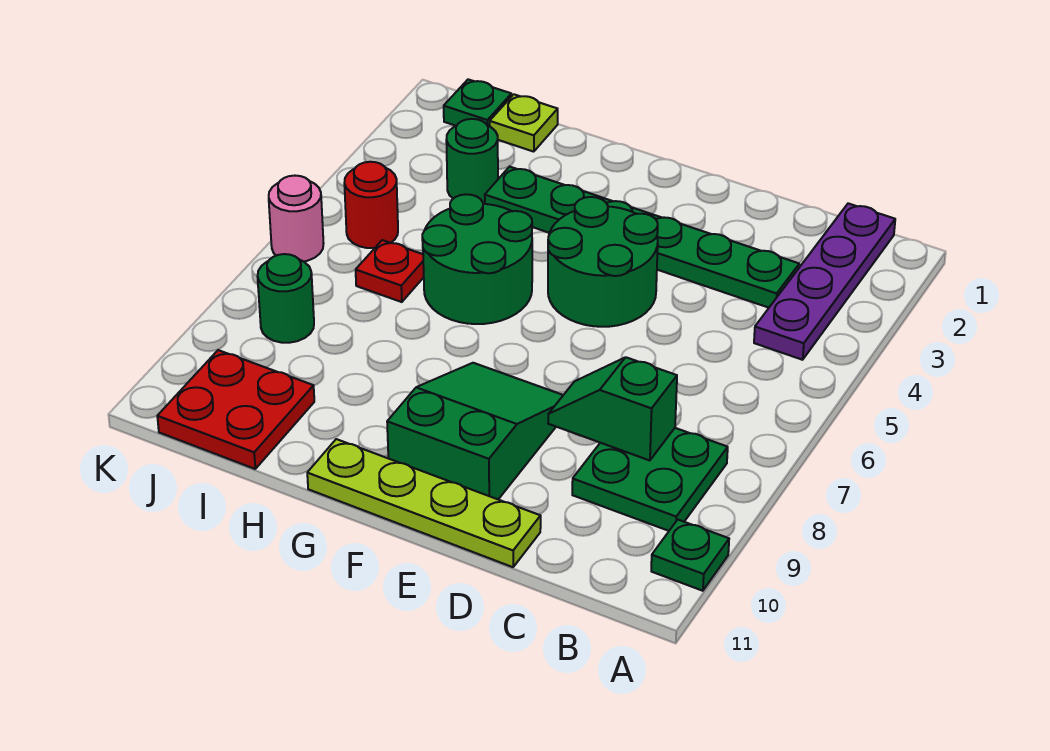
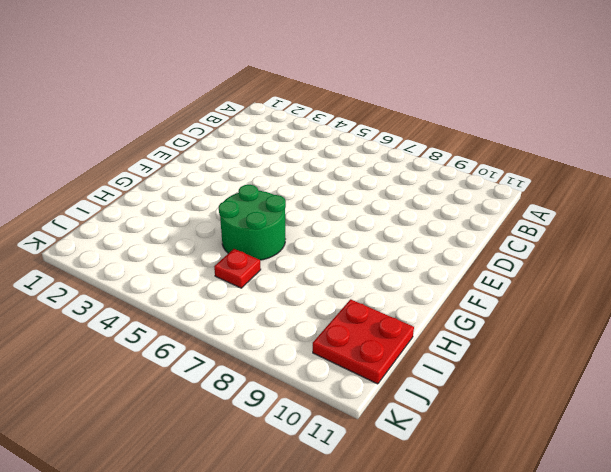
none -> green plate A10 level 1
none -> purple plate B1:B4 level 1
none -> green plate B8:C9 level 1

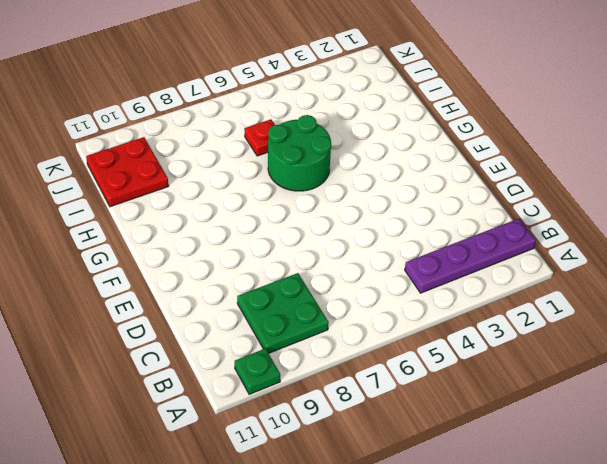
none -> green plate C3:H3 level 1
none -> lime plate D11:G11 level 1
none -> green round brick E4:F5 level 1

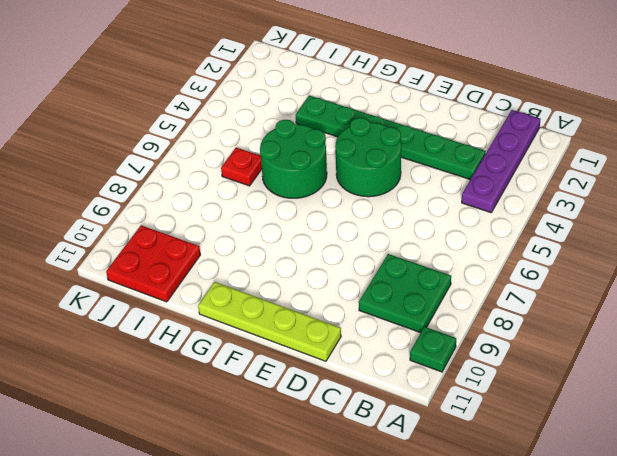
none -> green slope E8:F10 level 1 top 10
none -> lime plate I1 level 1
none -> green round brick I3 level 1

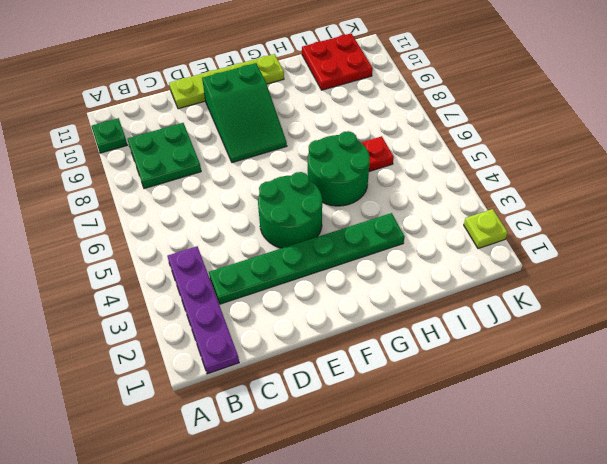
lime plate K2 level 1 -> lime plate I1 level 1
none -> green round brick I3 level 1
none -> green plate J1 level 1
none -> red round brick J5 level 1

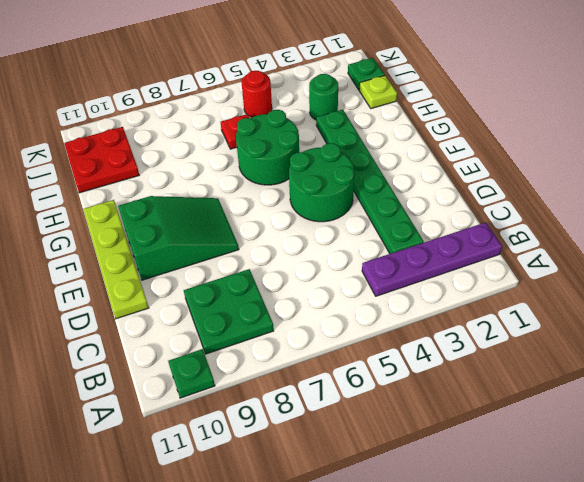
none -> green round brick J8 level 1
none -> pink round brick K6 level 1
none -> green slope C8:D8 level 2 top C

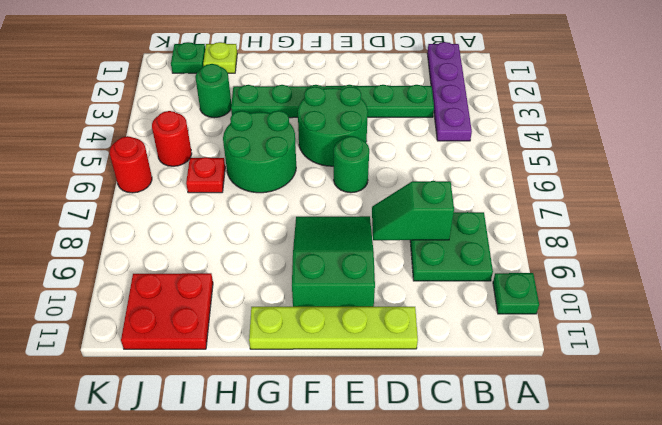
green round brick E6 level 1 -> green round brick J8 level 1
red round brick K6 level 1 -> pink round brick K6 level 1

